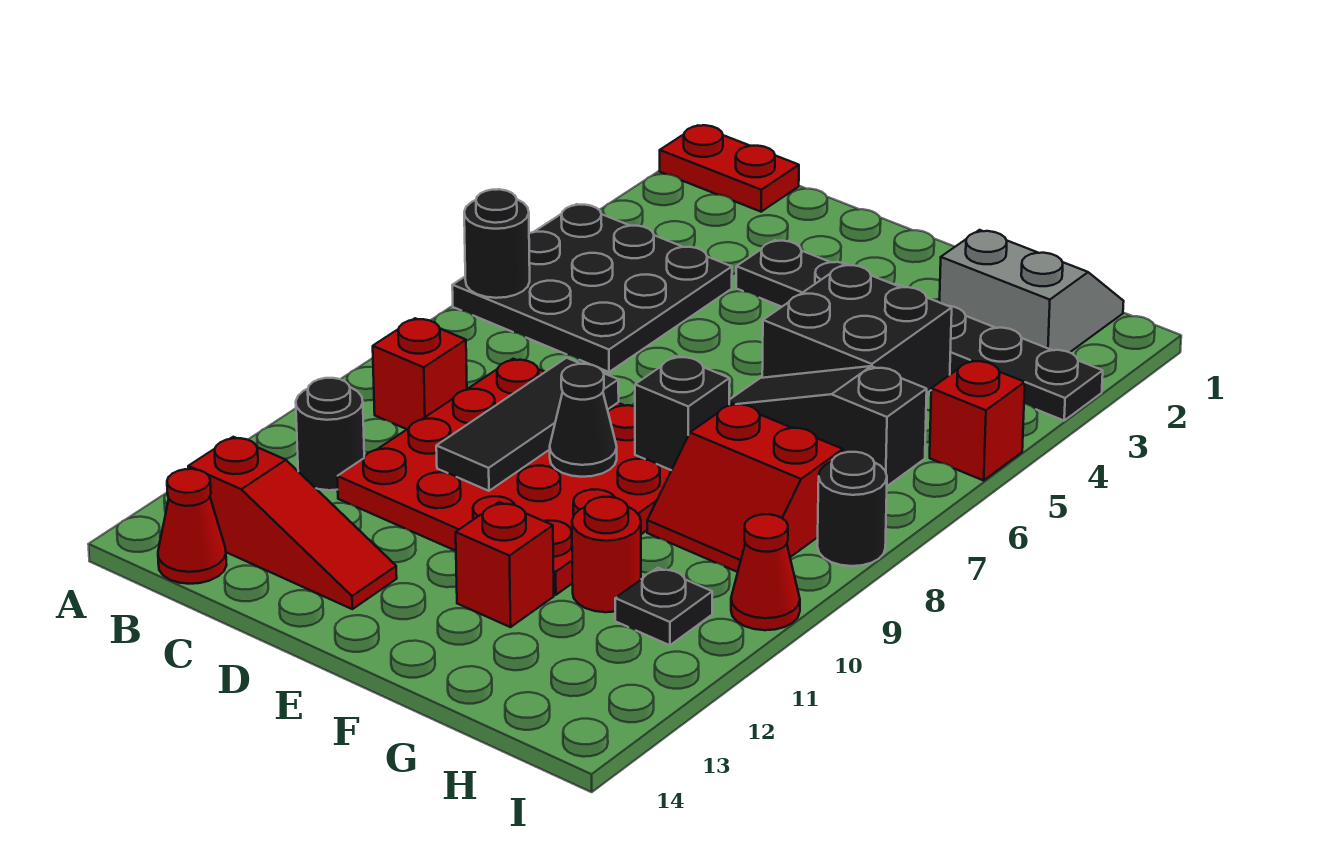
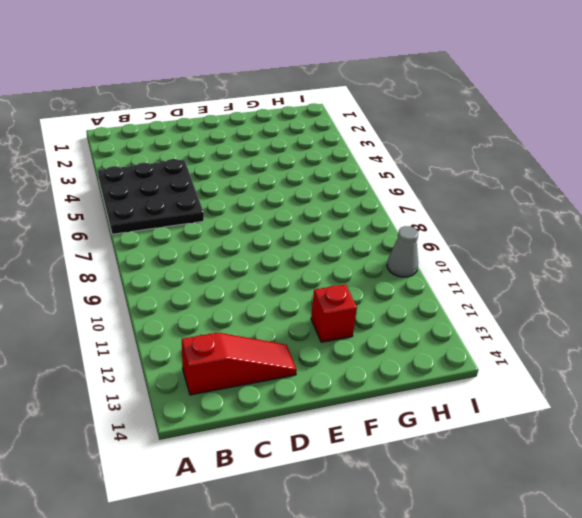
grey cone I10 level 1 -> red cone I10 level 1
none -> red plate A1:B1 level 1
none -> red brick B9 level 1
none -> black round brick B11 level 1

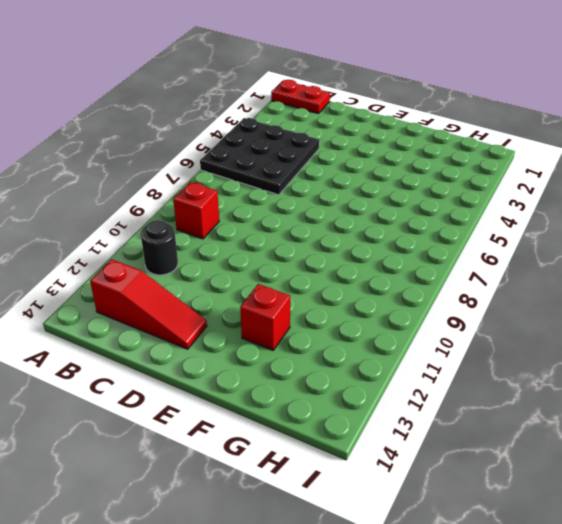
none -> red cone B14 level 1
none -> red plate C8:F11 level 1
none -> black plate D3:I3 level 1

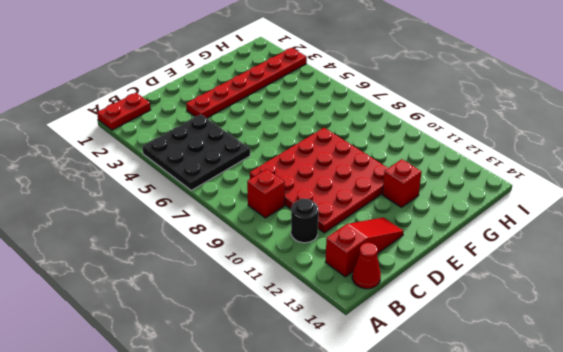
red plate D3:I3 level 1 -> black plate D3:I3 level 1
none -> black brick F4:G5 level 1
none -> black slope F6:H6 level 1 top H
none -> grey slope G1:H2 level 1 top 2

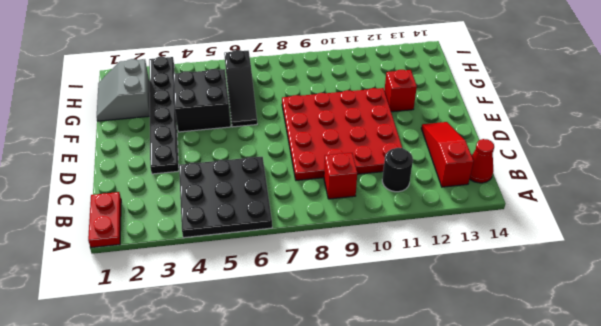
none -> red slope G8:H9 level 1 top 8
none -> red round brick G11 level 1
none -> black plate H11 level 1

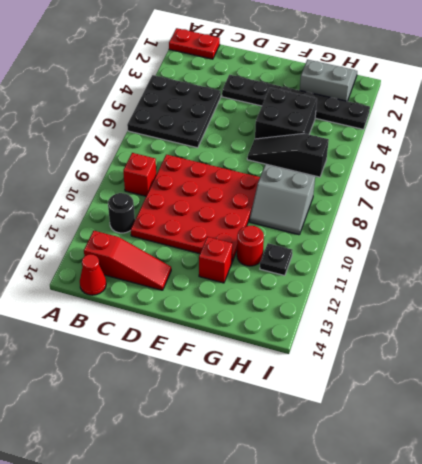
grey slope G8:H9 level 1 top 8 -> red slope G8:H9 level 1 top 8
none -> red brick I5 level 1
none -> black round brick I8 level 1
none -> red cone I10 level 1

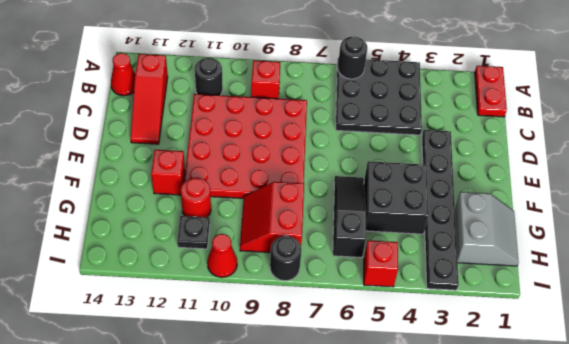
none -> black tile D8:D10 level 2
none -> black cone E9 level 2
none -> black brick F8 level 2

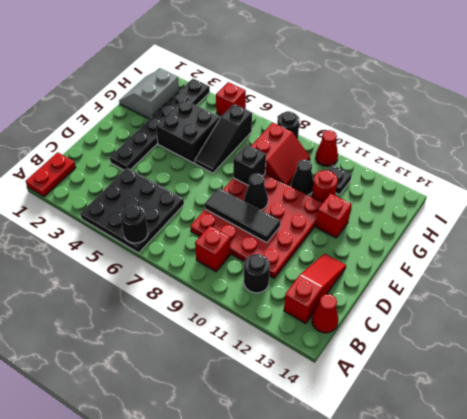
black cone G10 level 1 -> none

